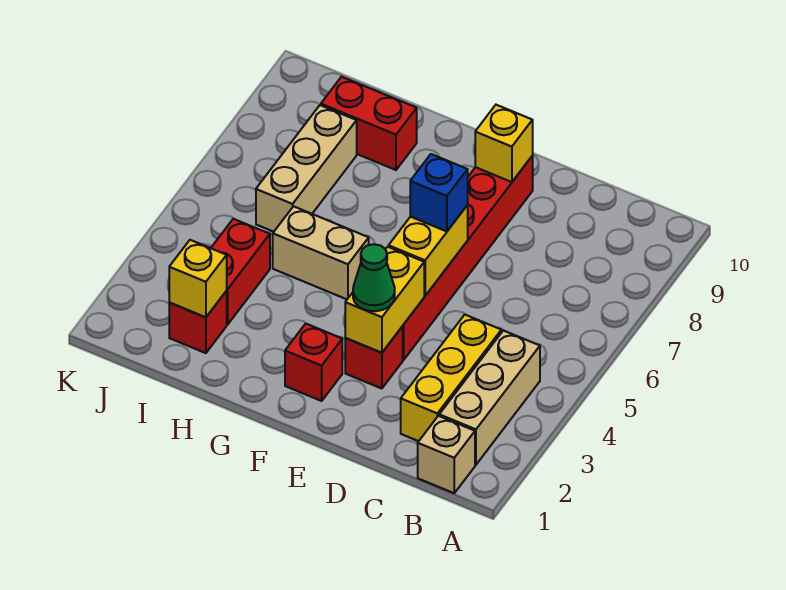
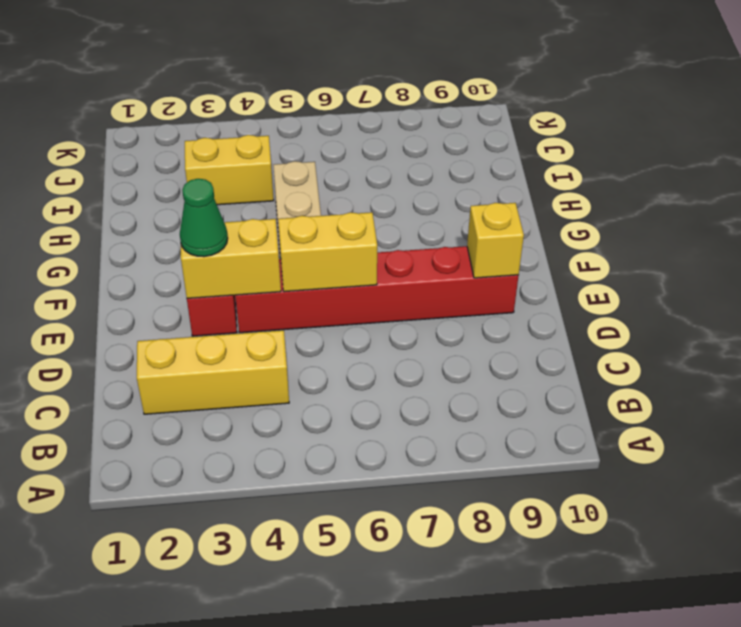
yellow brick I3:I4 level 1 -> red brick I3:I4 level 1
none -> tan brick B1 level 1
none -> tan brick B2:B4 level 1
none -> red brick F2 level 1

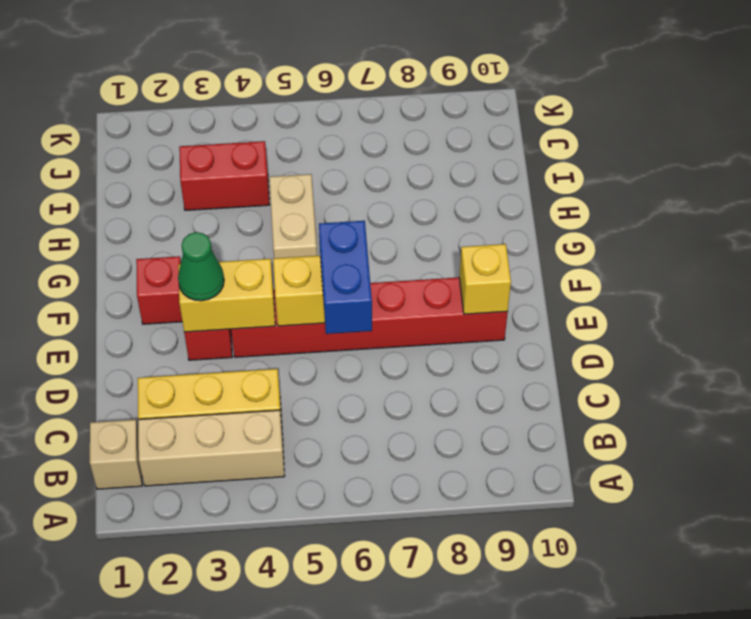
blue brick D6:E6 level 3 -> blue brick E6 level 3
none -> red brick H9:I9 level 1
none -> red brick I2 level 1
none -> tan brick I6:I8 level 1

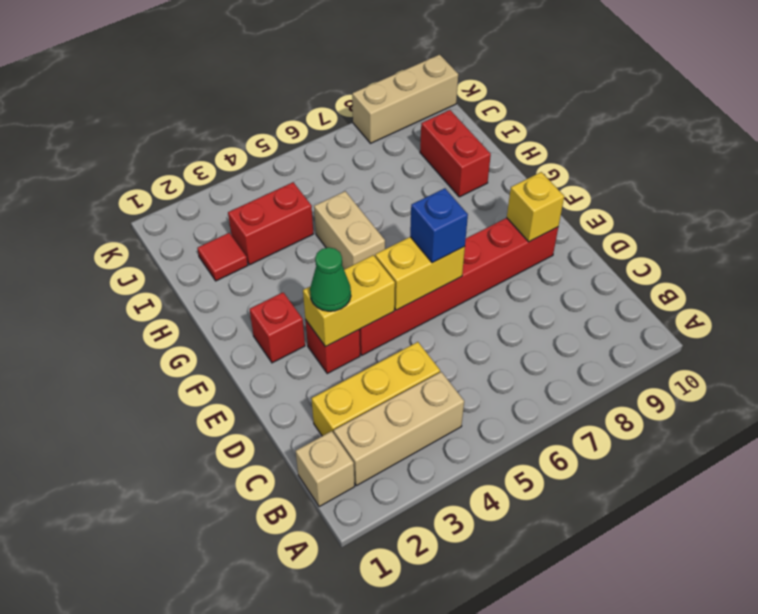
red tile I2 level 1 -> red brick I2 level 1
tan brick K8:K10 level 1 -> tan brick I6:I8 level 1
none -> yellow brick I2 level 2

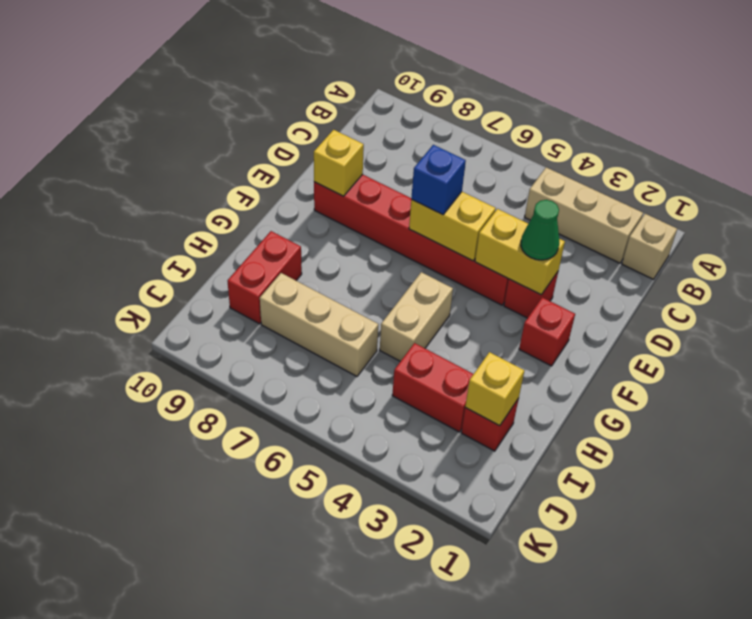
none -> yellow brick C2:C4 level 1

